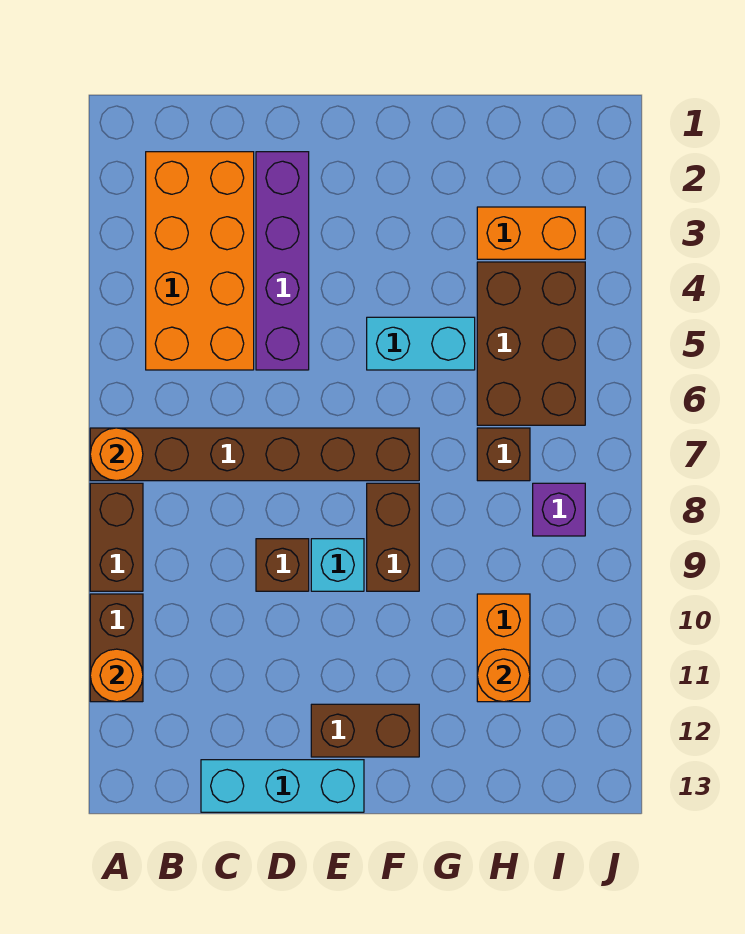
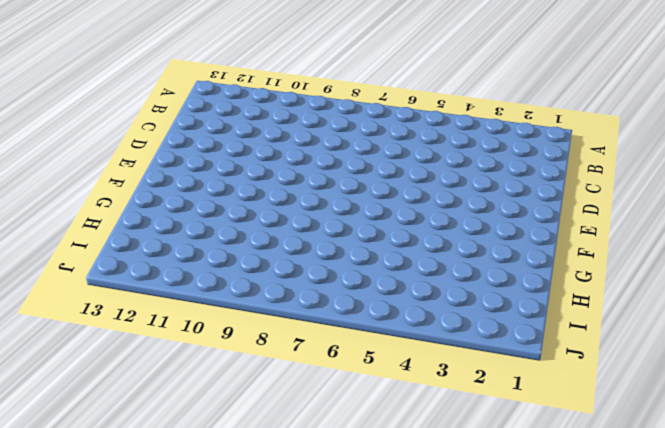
none -> brown brick A7:F7 level 1
none -> brown brick A8:A9 level 1
none -> brown brick A10:A11 level 1

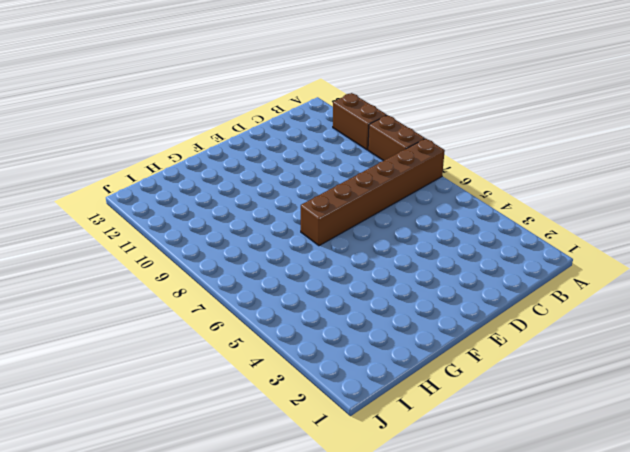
none -> orange brick B2:C5 level 1
none -> cyan brick C13:E13 level 1
none -> purple brick D2:D5 level 1

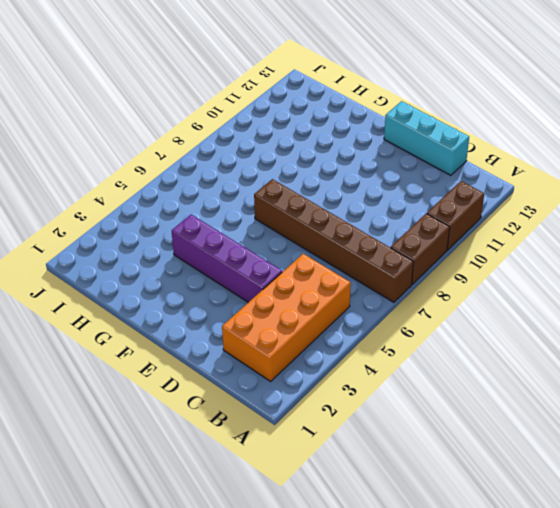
purple brick D4:G4 level 1 -> purple brick D2:D5 level 1
none -> brown brick D9 level 1
none -> cyan brick E9 level 1
none -> brown brick E12:F12 level 1

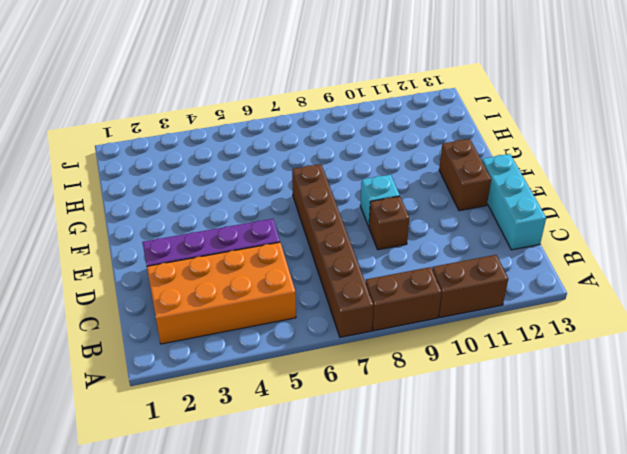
none -> cyan brick F5:G5 level 1
none -> brown brick F8:F9 level 1
none -> orange brick H3:I3 level 1

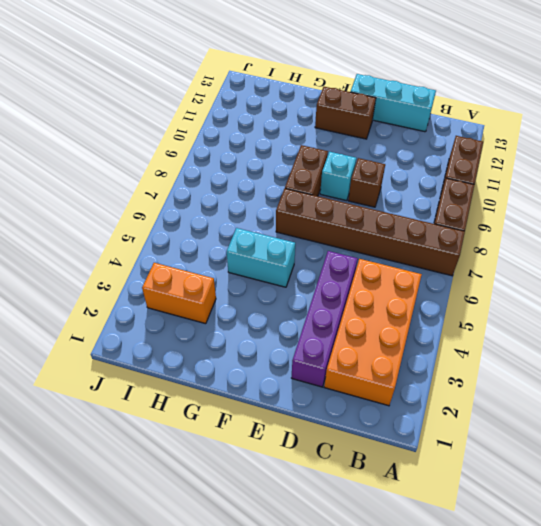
none -> brown brick H4:I6 level 1
none -> brown brick H7 level 1
none -> orange brick H10:H11 level 1

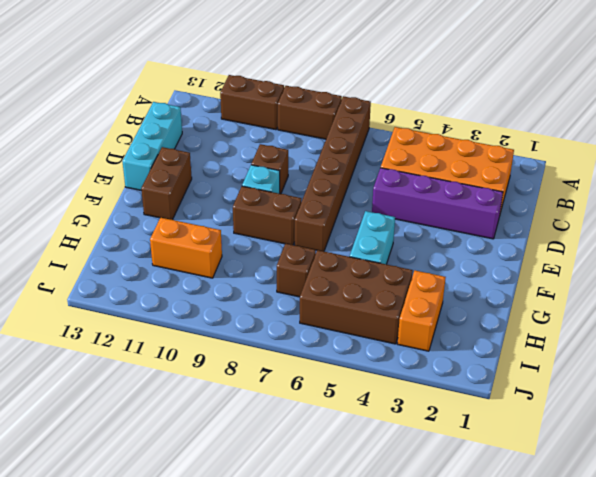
none -> purple brick I8 level 1
none -> orange round brick A7 level 2
none -> orange round brick A11 level 2

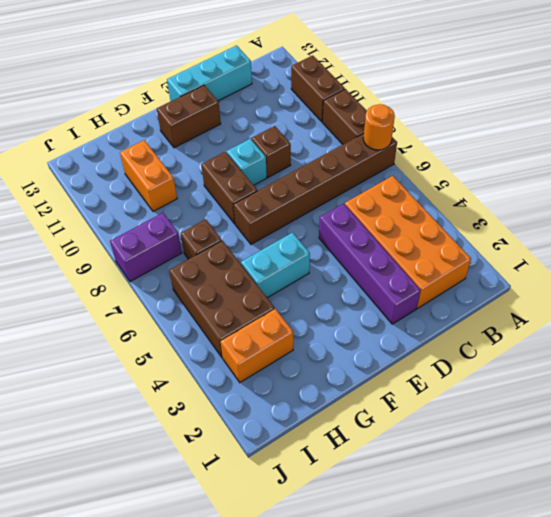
purple brick I8:J8 level 1 -> purple brick I8 level 1
none -> orange round brick A11 level 2
none -> orange round brick H11 level 2

